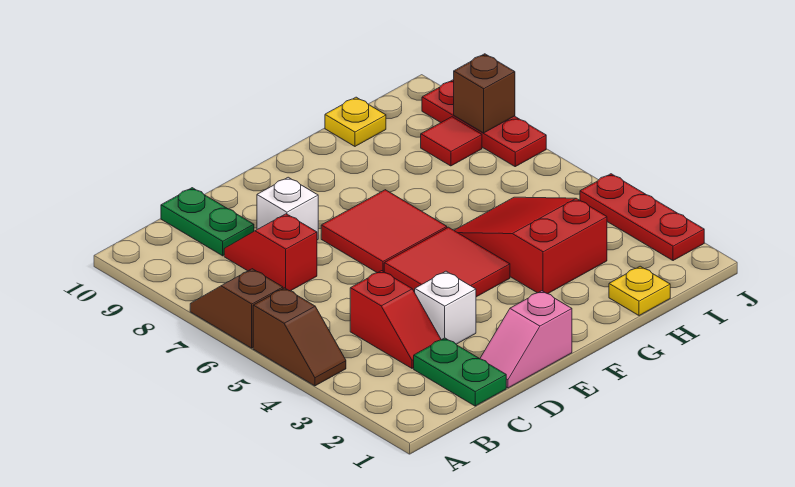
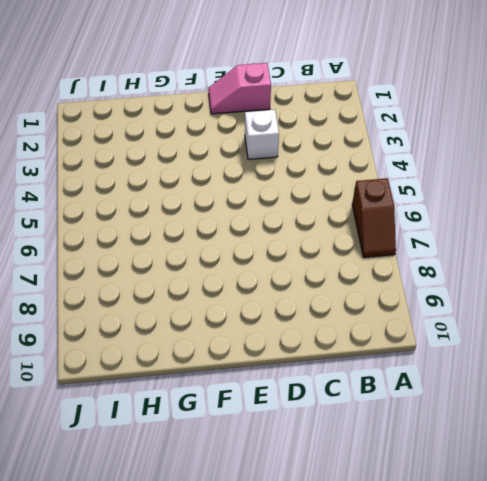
pink slope D1:E1 level 1 top D -> pink slope D1:E1 level 1 top E
none -> brown slope A4:A5 level 1 top 5
none -> green plate C1:C2 level 1
none -> red slope C3:C4 level 1 top 4

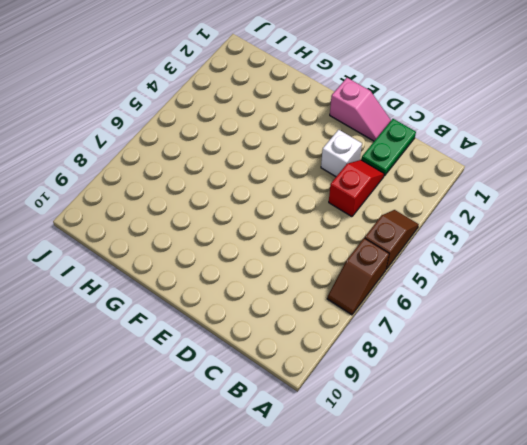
none -> red slope C7:C8 level 1 top 7
none -> green plate C9:C10 level 1
none -> white brick D8 level 1

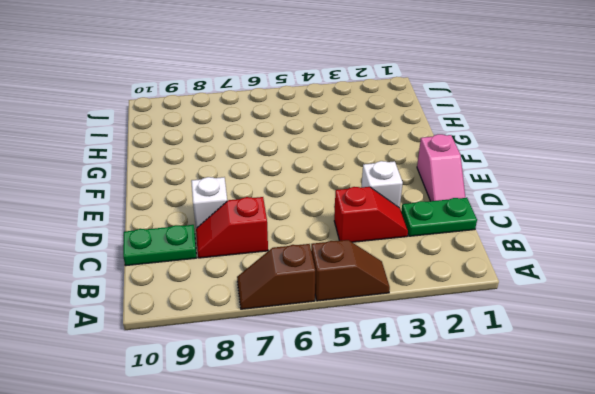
none -> red tile E4:F5 level 1
none -> red tile E6:F7 level 1
none -> red slope G3:H5 level 1 top 3

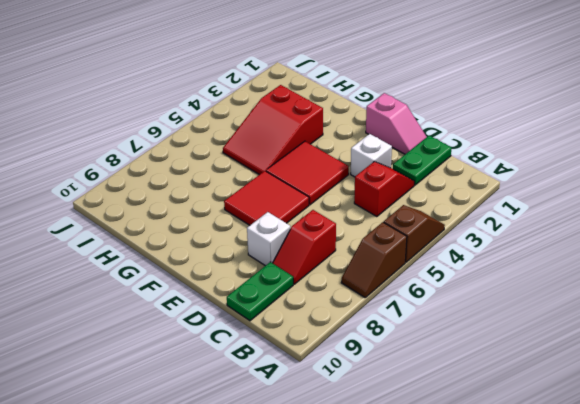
none -> yellow plate H1 level 1
none -> yellow plate H10 level 1
none -> red tile I8 level 1

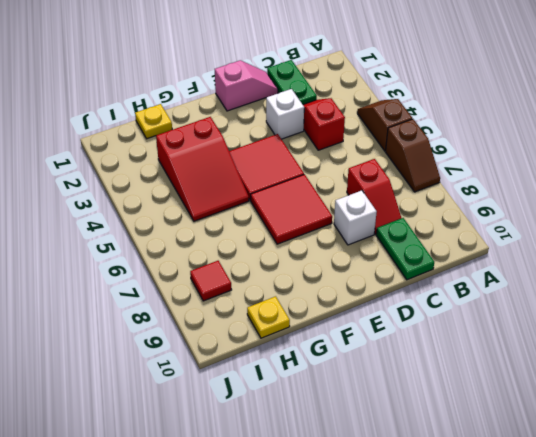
none -> red plate J2:J4 level 1
none -> red plate J7:J9 level 1
none -> brown brick J8 level 2

